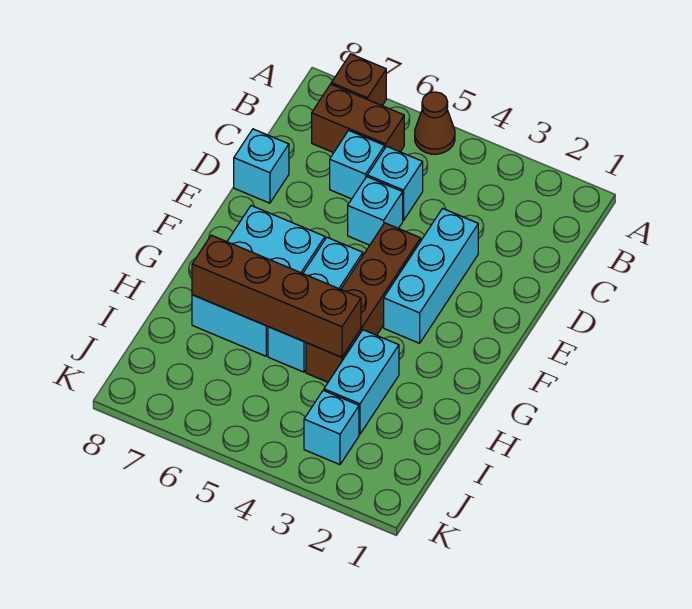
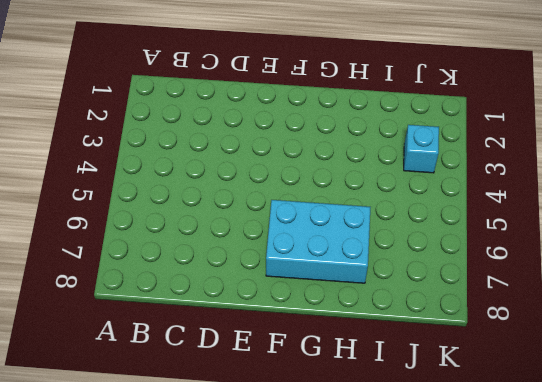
none -> brown cone A5 level 1
none -> brown brick A7 level 1
none -> brown brick B6:B7 level 1

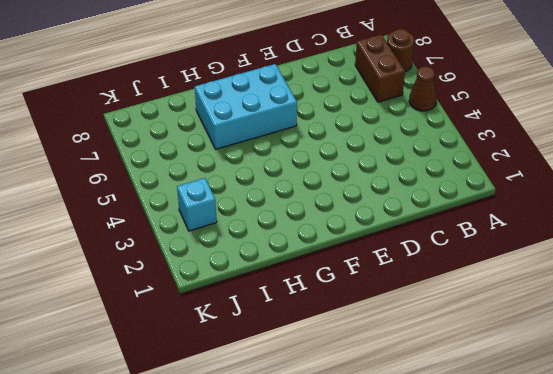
brown round brick A7 level 1 -> brown brick A7 level 1
none -> cyan brick C5 level 1
none -> cyan brick C6 level 1
none -> cyan brick D3:F3 level 1

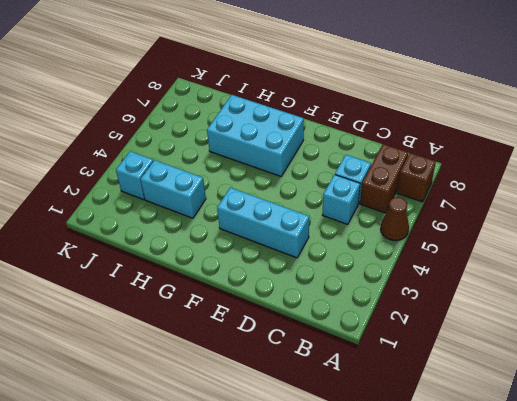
none -> cyan brick D5 level 1
none -> cyan brick D8 level 1
none -> brown brick E4:H4 level 1

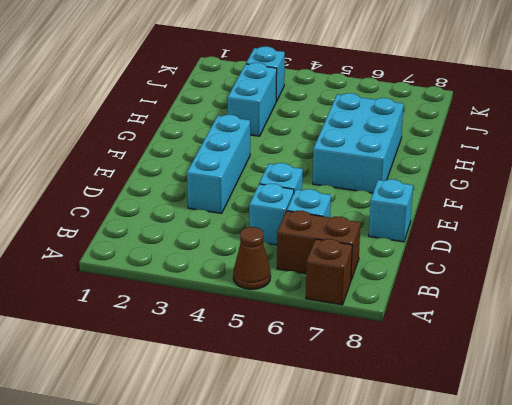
none -> brown brick E4:H4 level 1
none -> cyan brick F5:H5 level 1
none -> brown brick H4:H7 level 2

